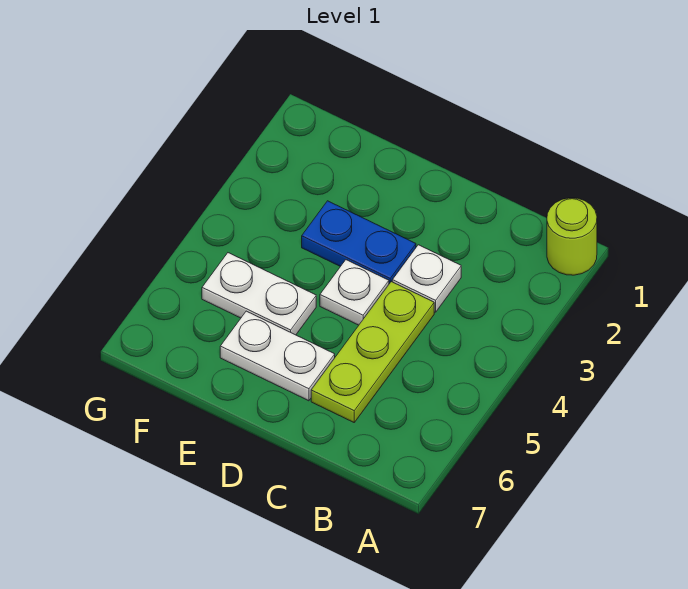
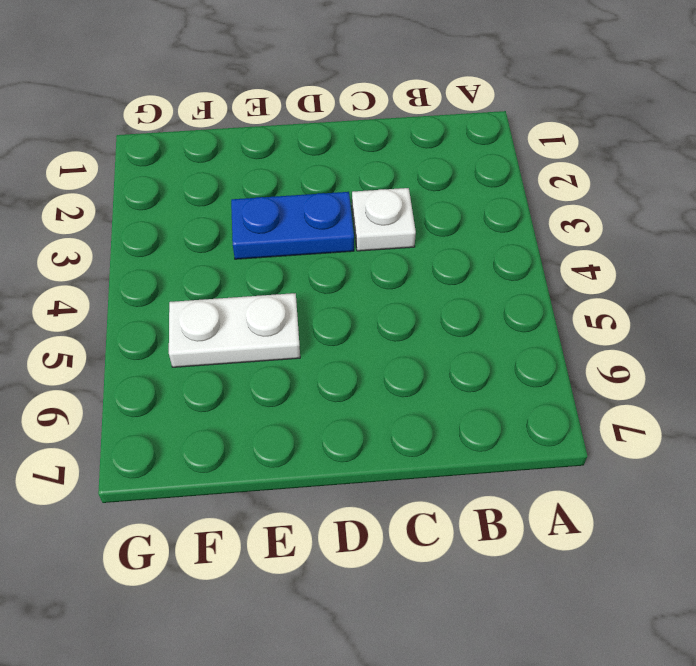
none -> lime round brick A1 level 1
none -> lime plate C4:C6 level 1

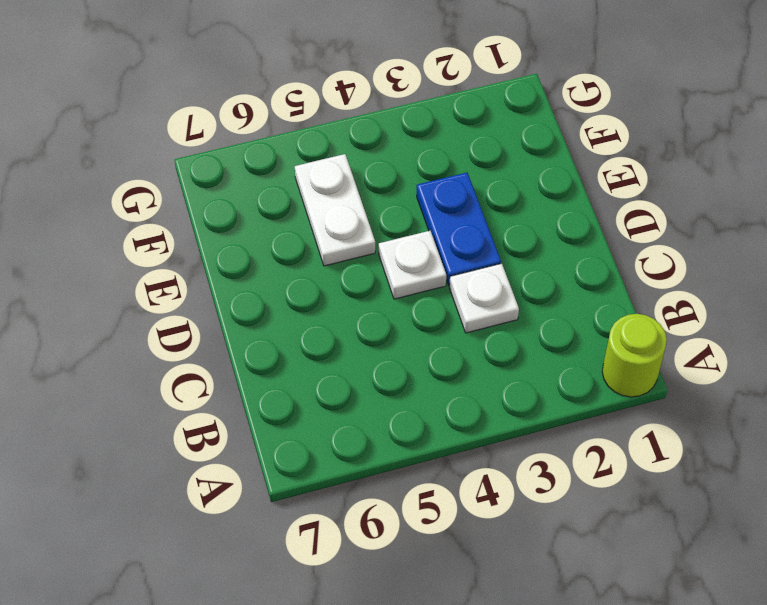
none -> lime plate C4:C6 level 1
none -> white plate D6:E6 level 1

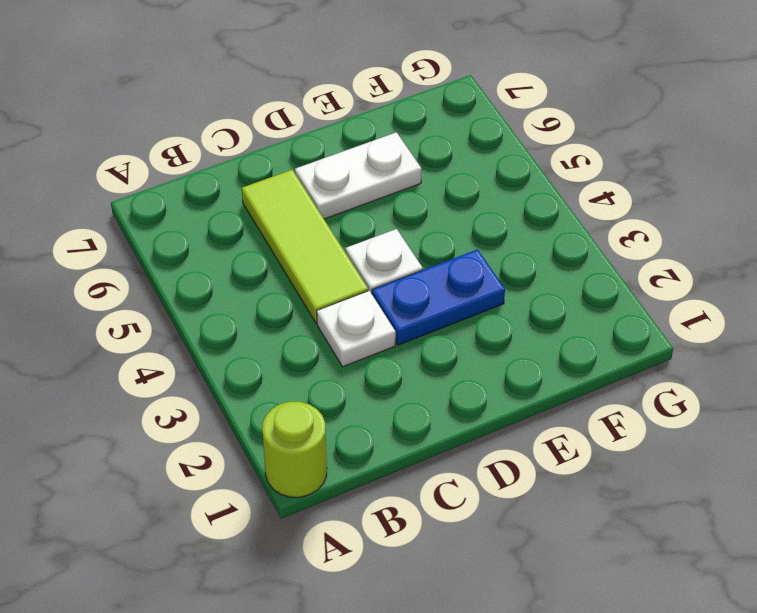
lime tile C4:C6 level 1 -> lime plate C4:C6 level 1
none -> white plate E5:F5 level 1

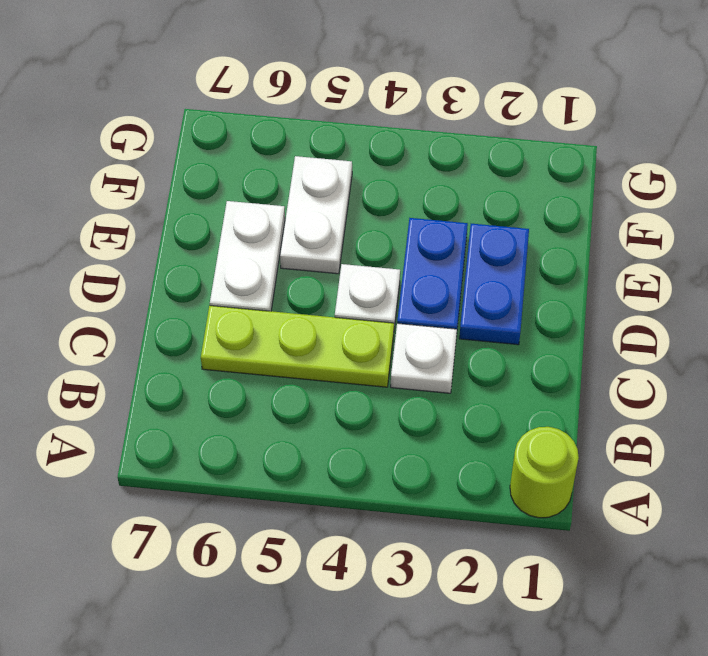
blue plate D2:E2 level 1 -> none

